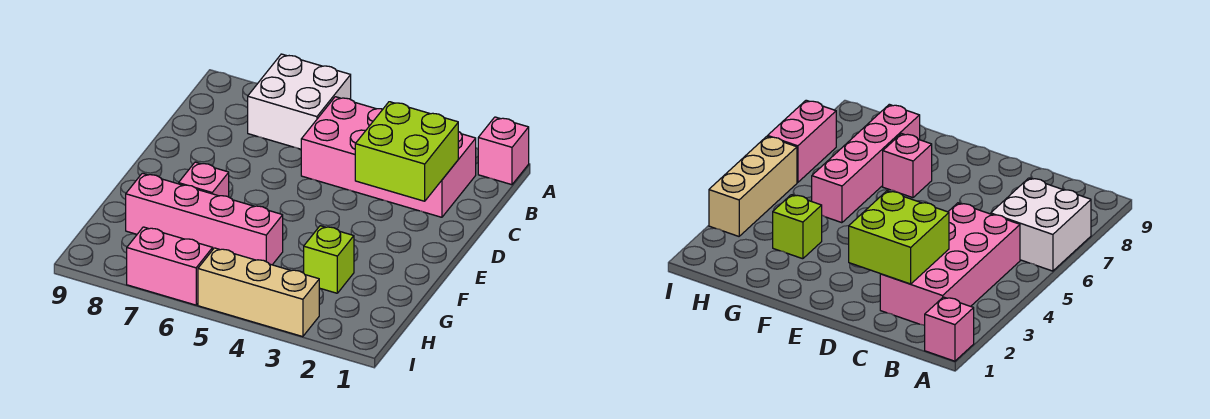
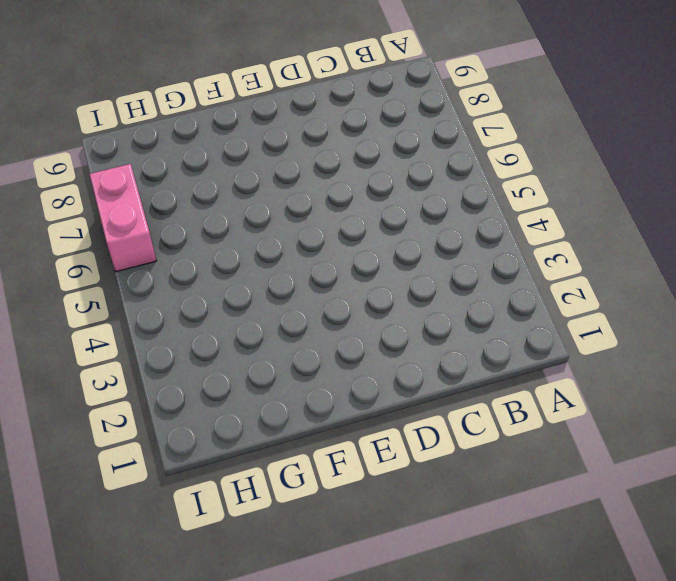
none -> pink brick A1 level 1
none -> white brick A6:B7 level 1

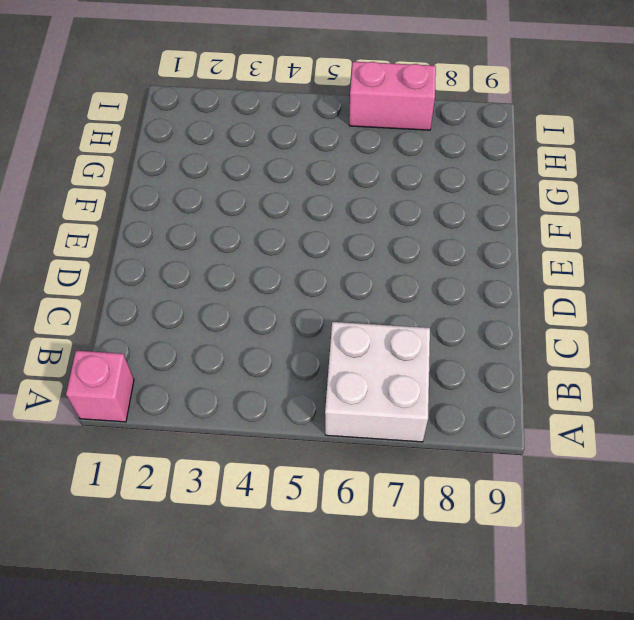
none -> pink brick B2:C5 level 1
none -> pink brick F7 level 1

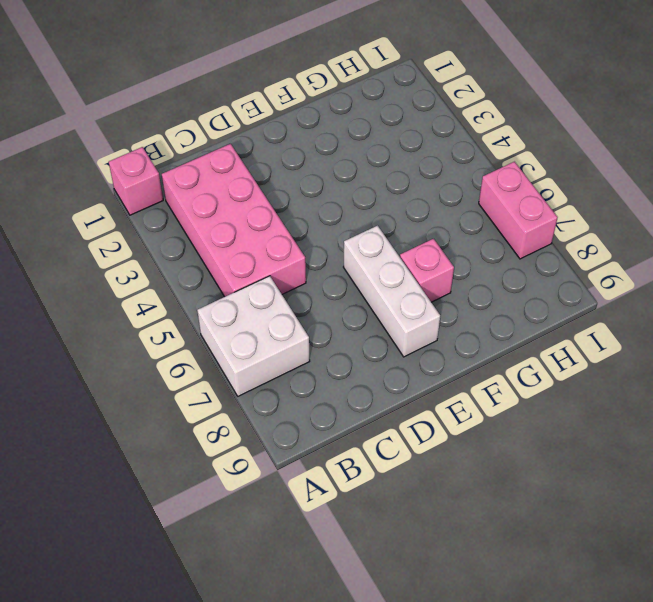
white brick E6:E8 level 1 -> none
none -> lime brick G3 level 1
none -> pink brick G5:G8 level 1

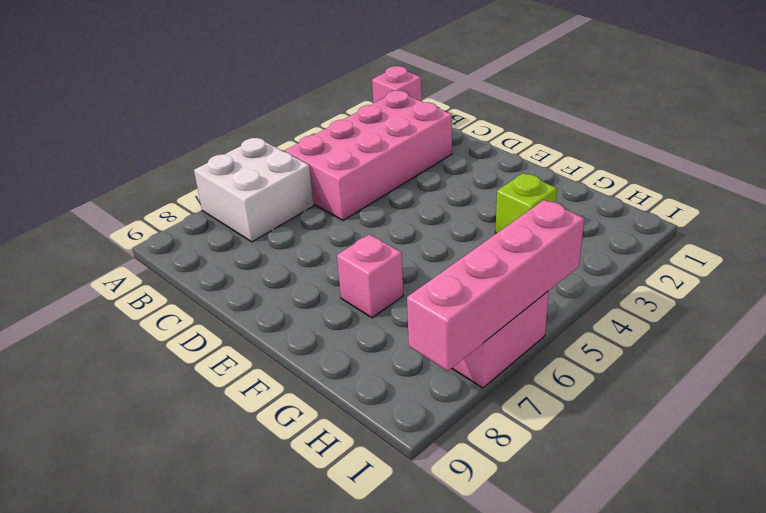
pink brick I5:I8 level 2 -> pink brick G5:G8 level 1
none -> tan brick I3:I5 level 1
none -> lime brick C2:D3 level 2

